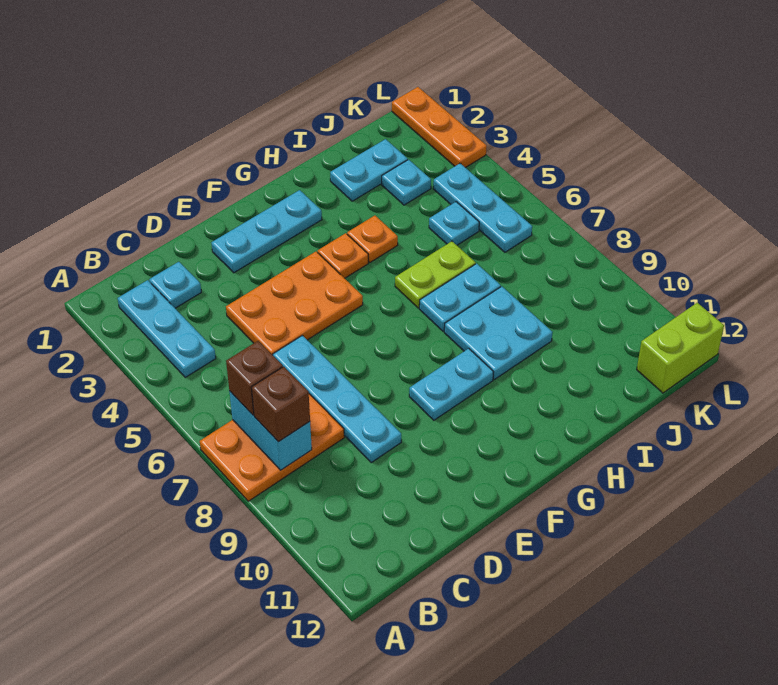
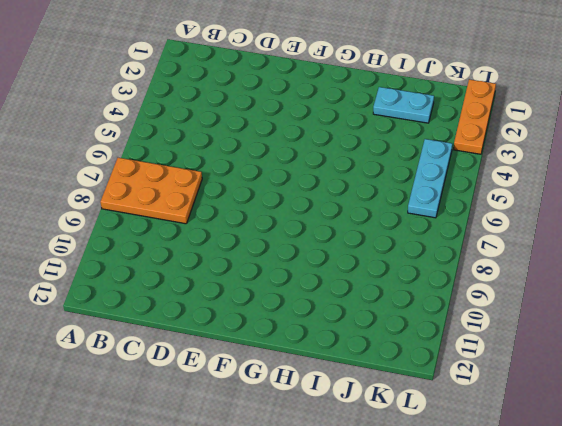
none -> cyan plate B2:B4 level 1
none -> cyan plate C2 level 1
none -> orange plate D4:F5 level 1

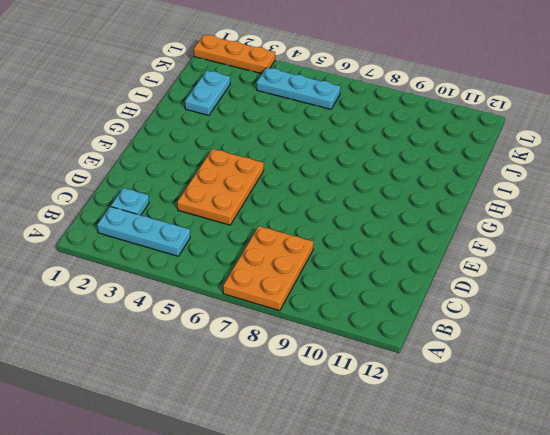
none -> cyan plate D6:D9 level 1
none -> cyan plate E2:G2 level 1
none -> cyan plate F9:G9 level 1

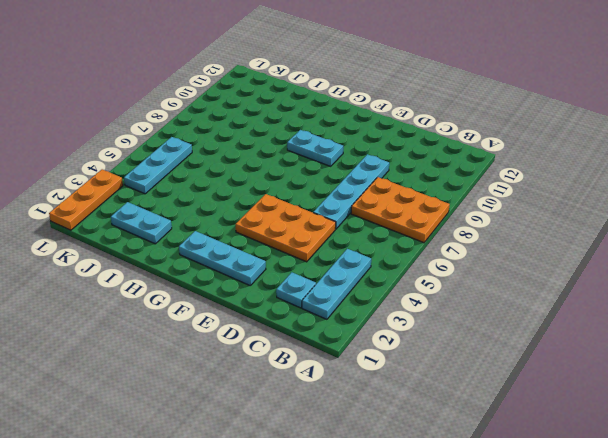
none -> orange plate G4 level 1
none -> orange plate H4 level 1
none -> lime plate H6:I6 level 1

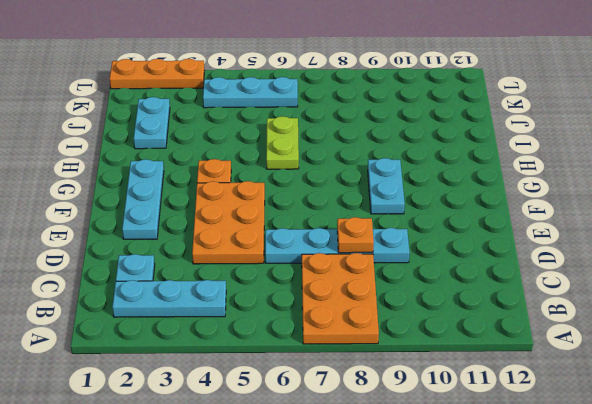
orange plate D8 level 2 -> orange plate H4 level 1
none -> cyan plate H7:I7 level 1
none -> cyan plate H8:I9 level 1
none -> cyan plate J3 level 1

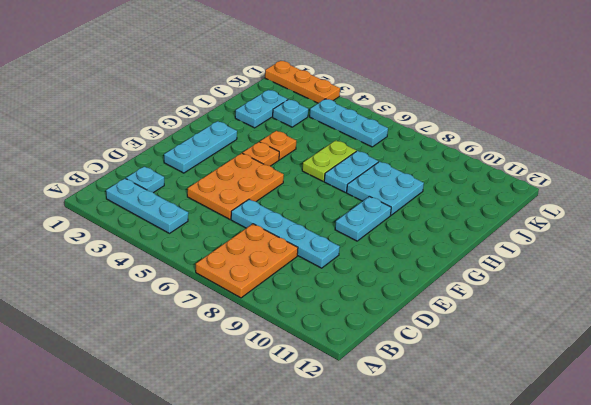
none -> cyan plate J5 level 1
none -> lime brick K12:L12 level 1
none -> cyan brick B7:B8 level 2

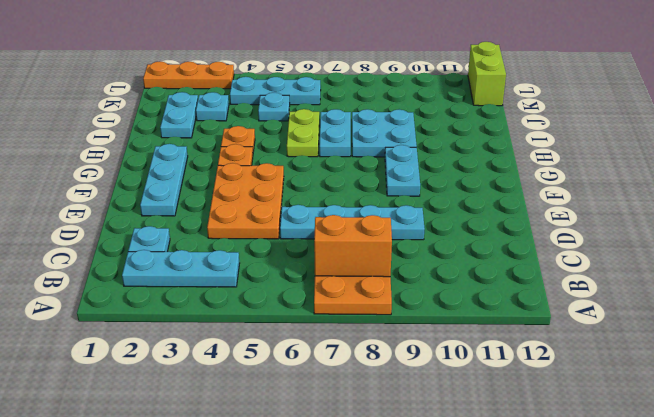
orange brick B7:B8 level 2 -> cyan brick B7:B8 level 2
none -> brown brick B7 level 3
none -> brown brick B8 level 3

